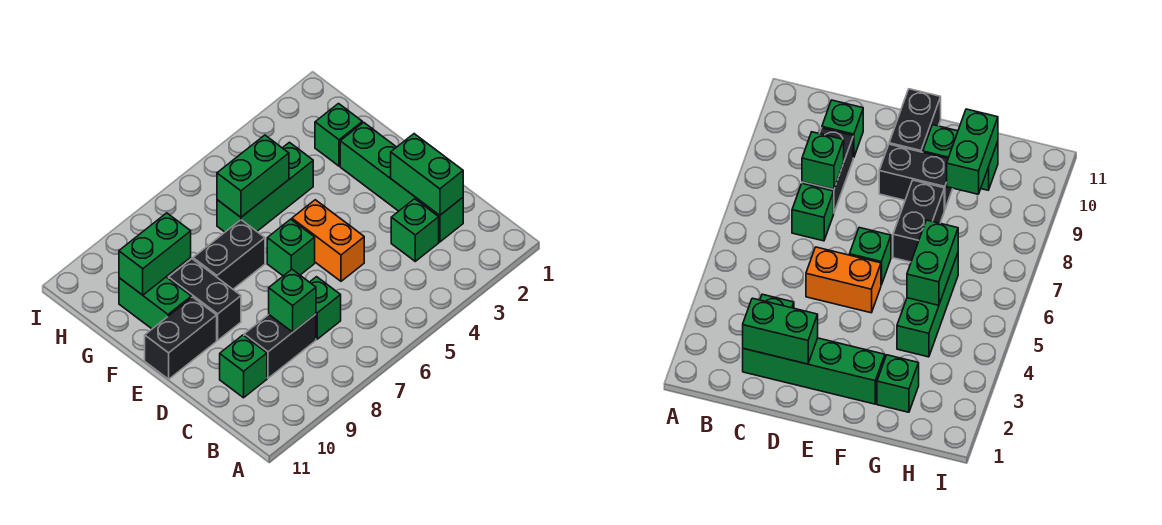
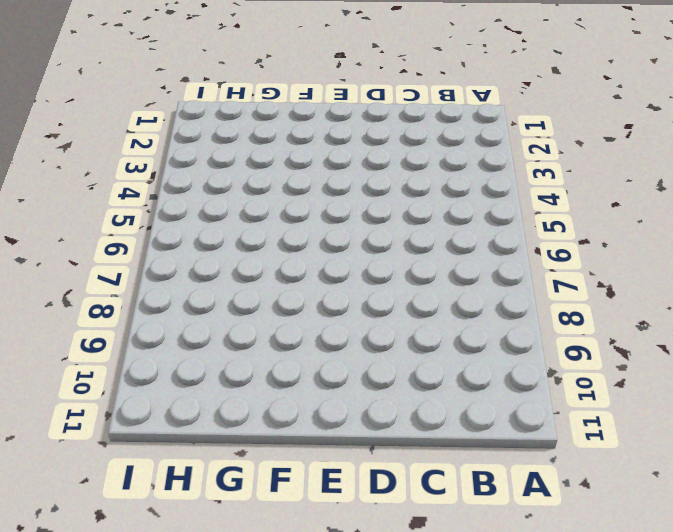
none -> green brick C2:F2 level 1
none -> green brick C3 level 1
none -> green brick C7 level 1

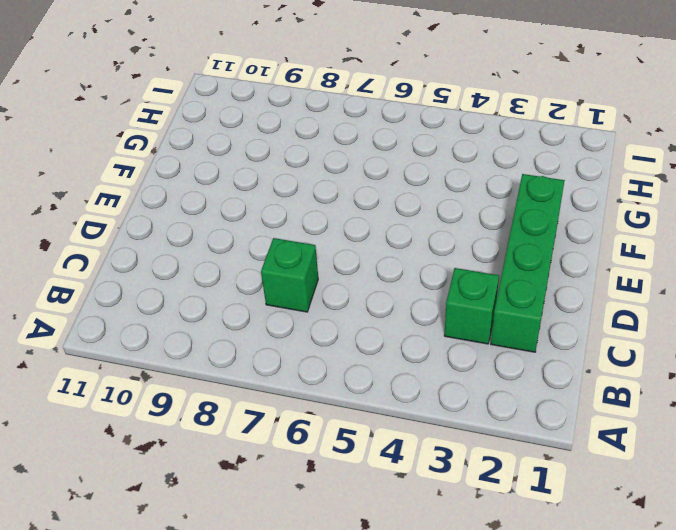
none -> black brick C8:C9 level 1
none -> green brick C10 level 1
none -> orange brick D5:E5 level 1

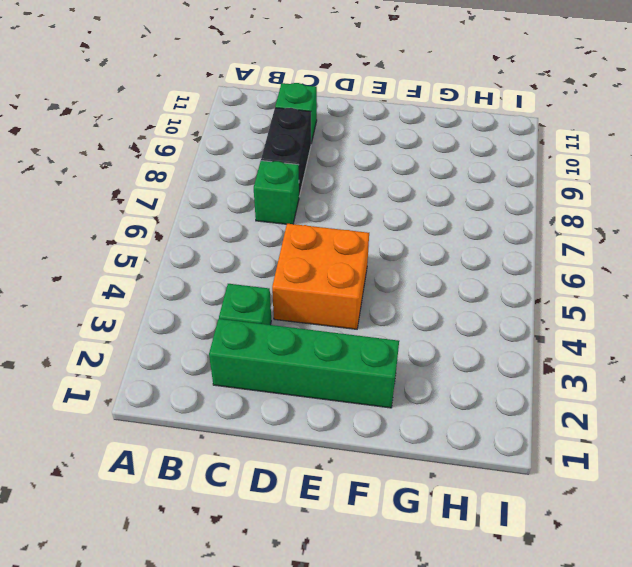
orange brick D4:E5 level 1 -> orange brick D5:E5 level 1
none -> green brick E6 level 1
none -> black brick E9:F9 level 1
none -> black brick E10:E11 level 1

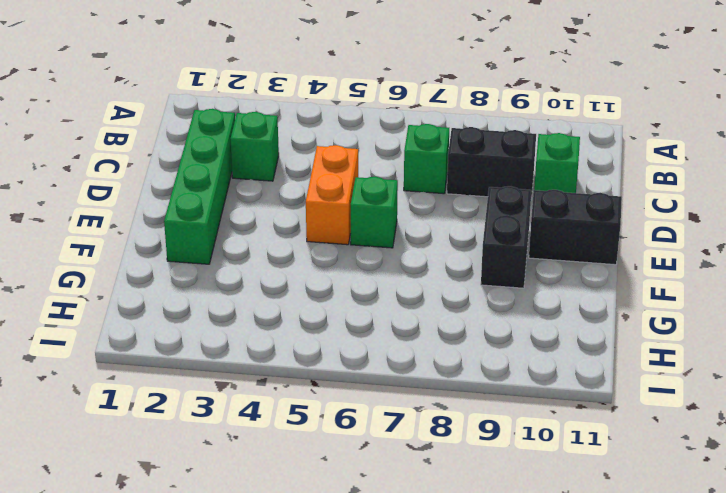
none -> black brick F7:F8 level 1
none -> green brick F10:G10 level 1
none -> green brick G2 level 1

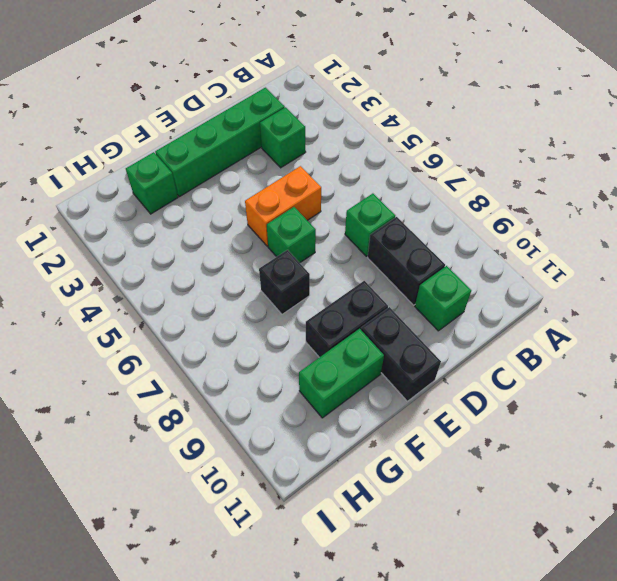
black brick F7 level 1 -> black brick F7:F8 level 1
none -> green brick G4:G6 level 1
none -> green brick C2:D2 level 2
none -> green brick C8 level 2

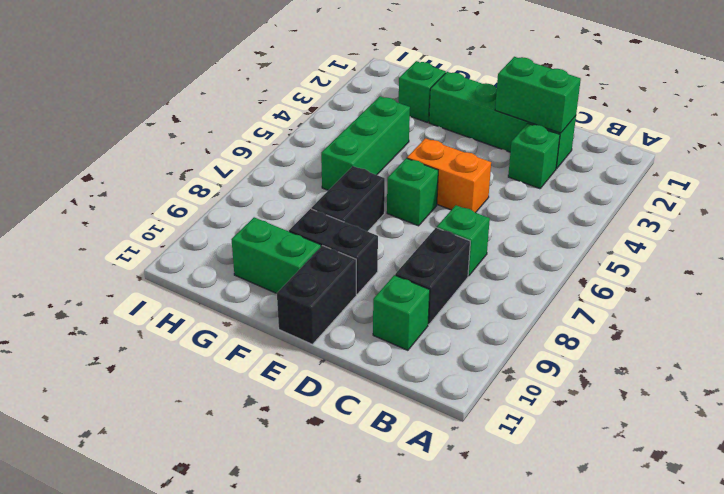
none -> green brick C8 level 2
none -> green brick G5:G6 level 2
none -> green brick G9:G10 level 2

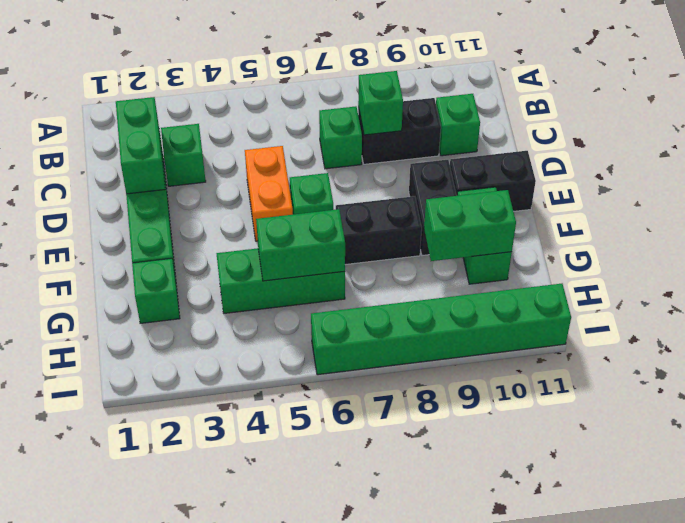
green brick I6:I11 level 1 -> none

